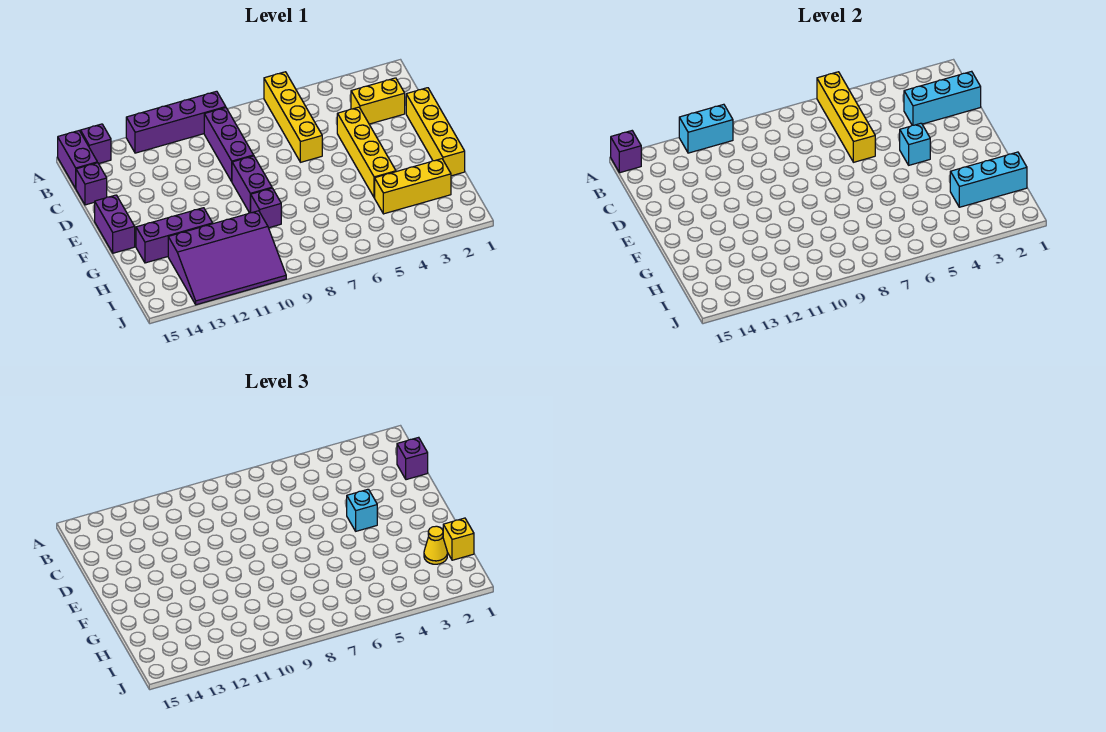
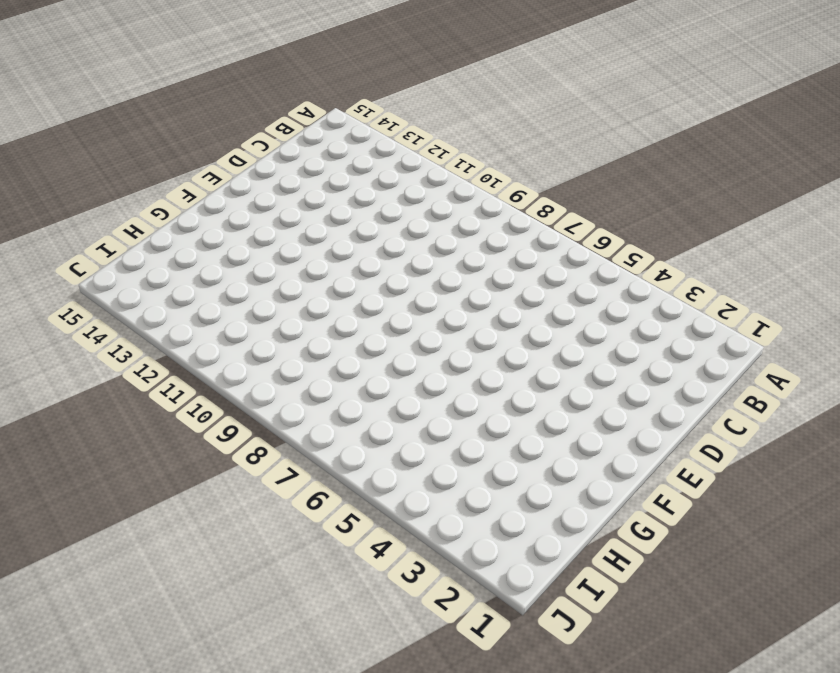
none -> yellow brick A6:D6 level 1
none -> purple brick A9:A12 level 1
none -> purple brick A14 level 1

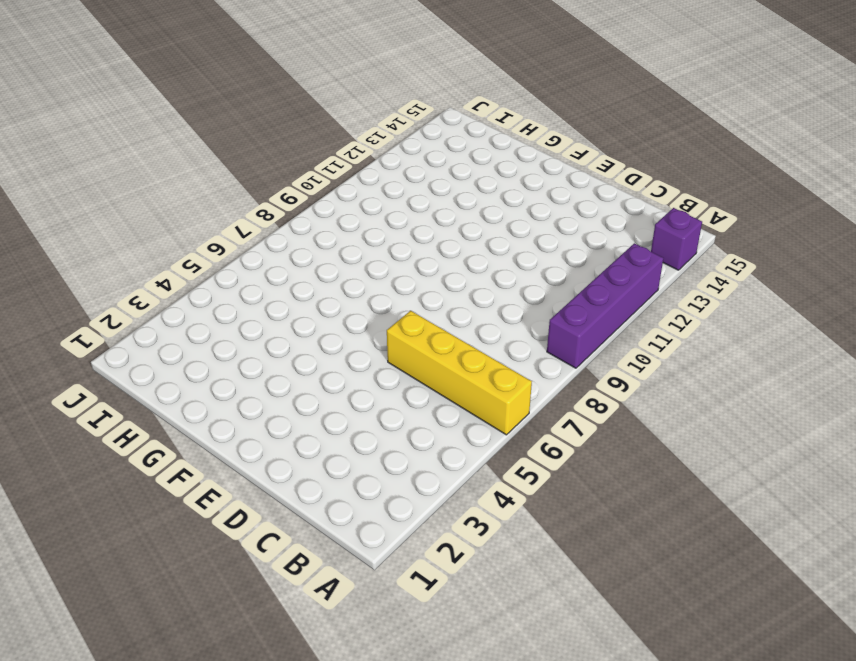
none -> purple brick A15:B15 level 1
none -> purple brick B9:D9 level 1
none -> yellow brick C2:C3 level 1

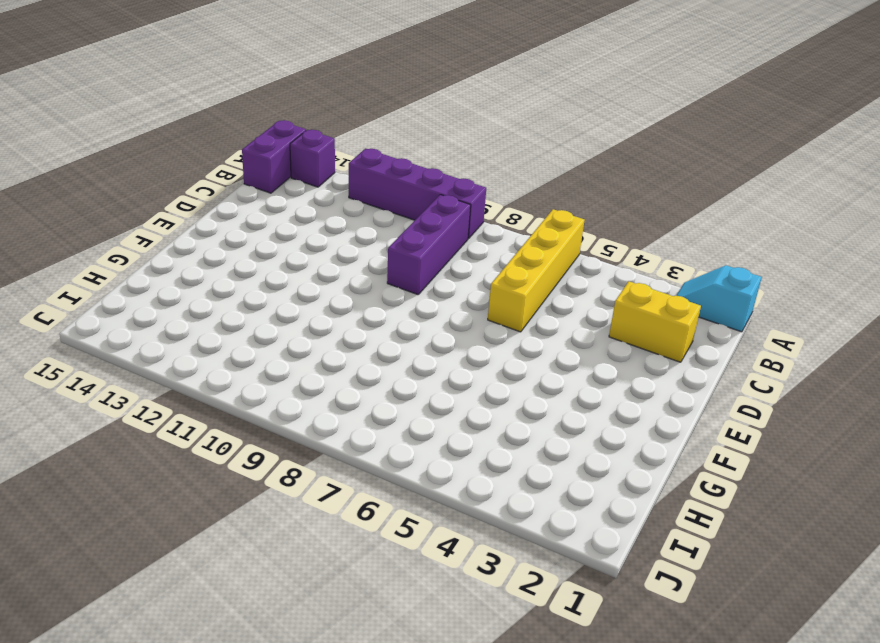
cyan slope A1:A2 level 1 top 1 -> none
none -> purple brick C15 level 1
none -> yellow brick D1:G1 level 1
none -> yellow brick D4:G4 level 1

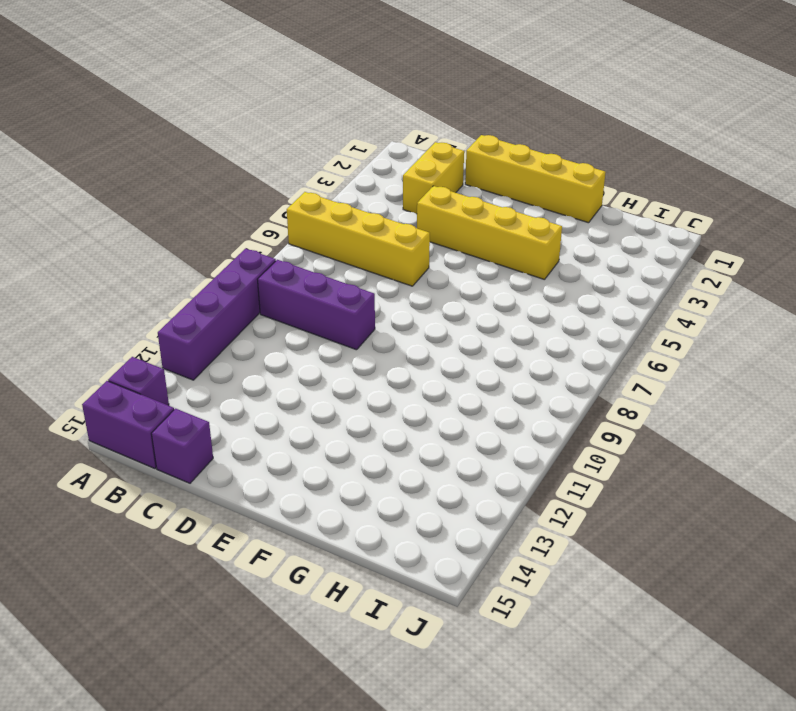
none -> purple brick E9:F9 level 1
none -> purple brick E15:F15 level 1
none -> purple brick G9 level 1

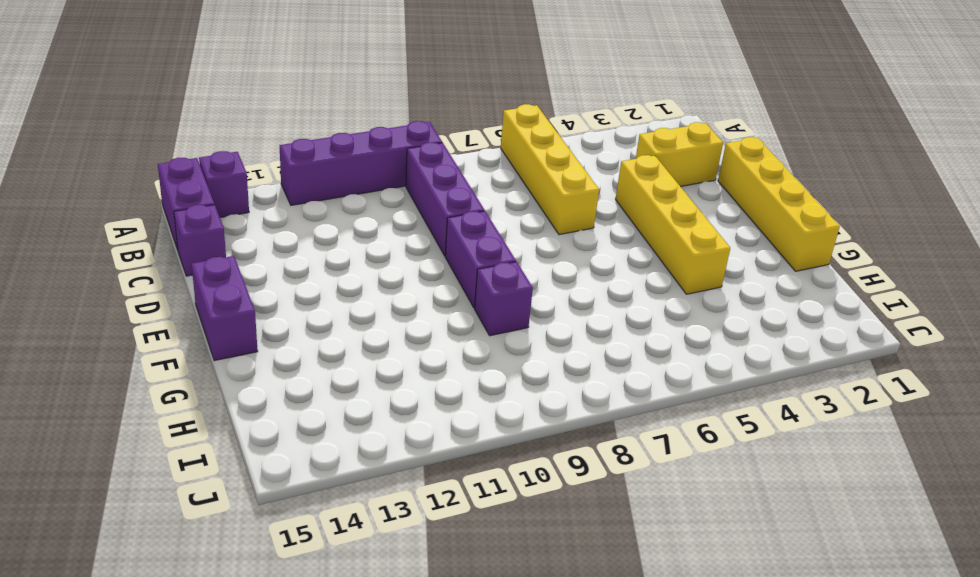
none -> purple brick G12:G14 level 1
none -> yellow brick H2:H4 level 1
none -> purple slope H10:J13 level 1 top H

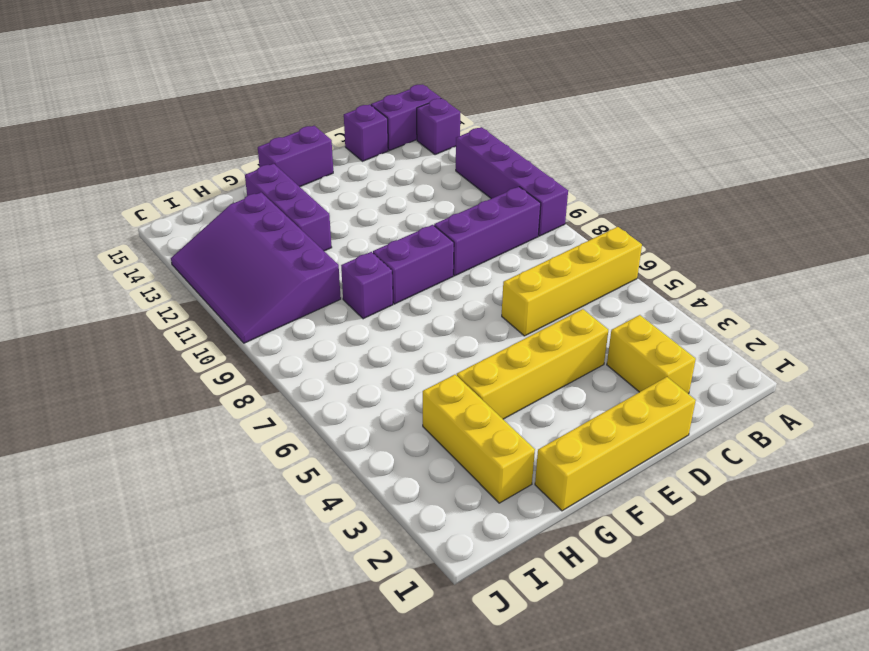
none -> yellow brick A6:D6 level 2
none -> cyan brick A11:A12 level 2
none -> purple brick A15 level 2

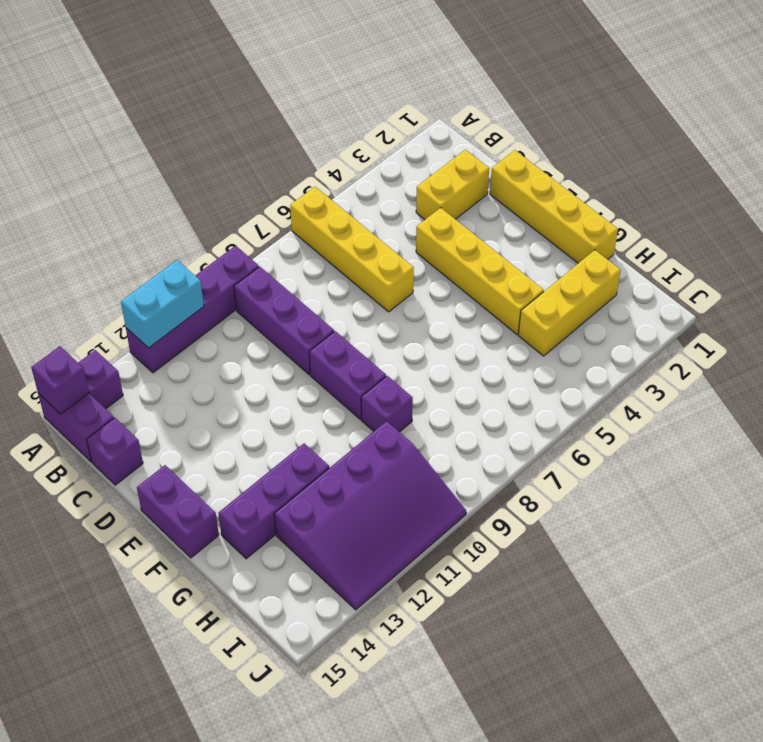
none -> yellow brick A6:D6 level 2
none -> cyan brick C1:C3 level 2
none -> cyan brick E4 level 2

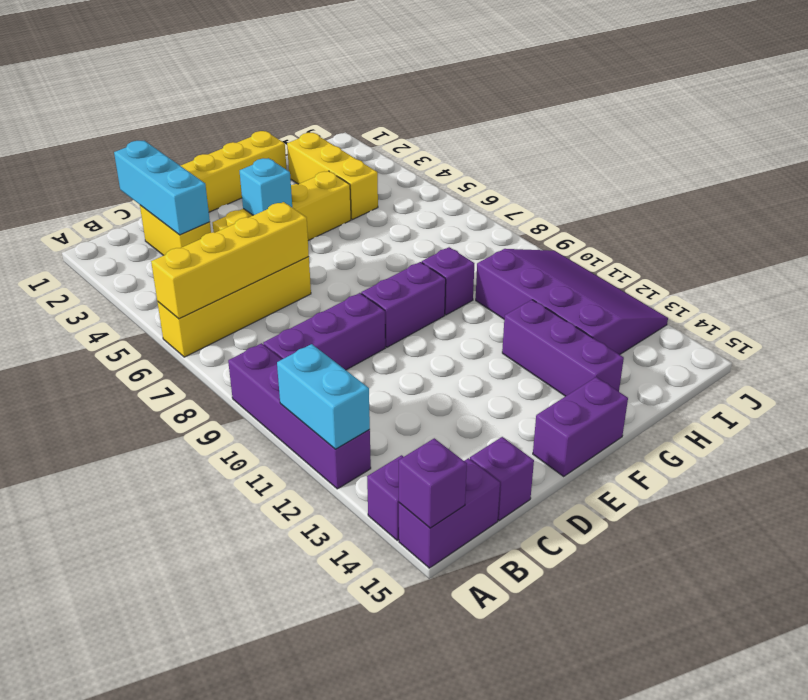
none -> cyan brick H1:H3 level 2
none -> purple brick C1 level 3
none -> cyan brick E4 level 3

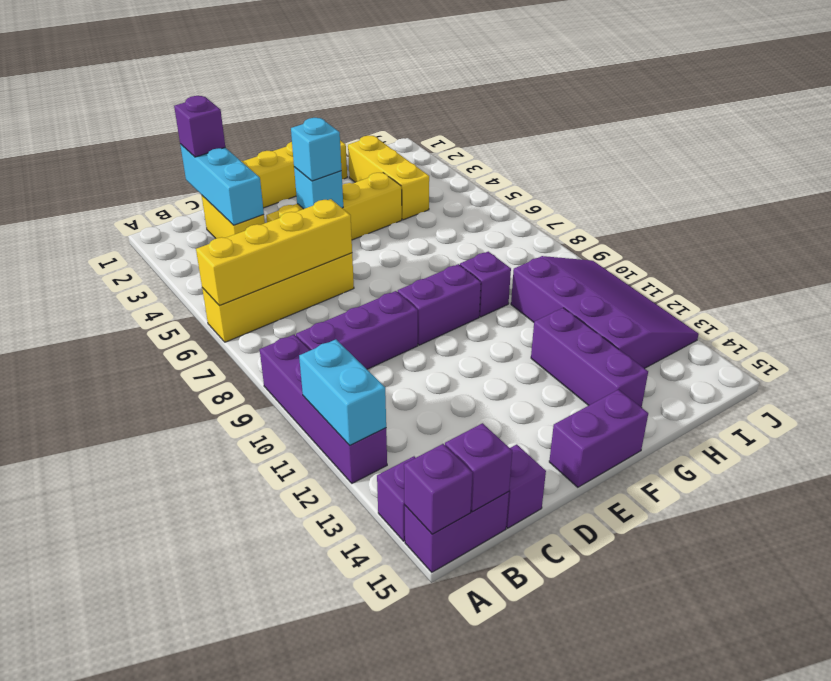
purple brick B15 level 2 -> none
none -> cyan brick H1:H3 level 2
none -> yellow brick H1 level 3
none -> yellow cone H2 level 3

